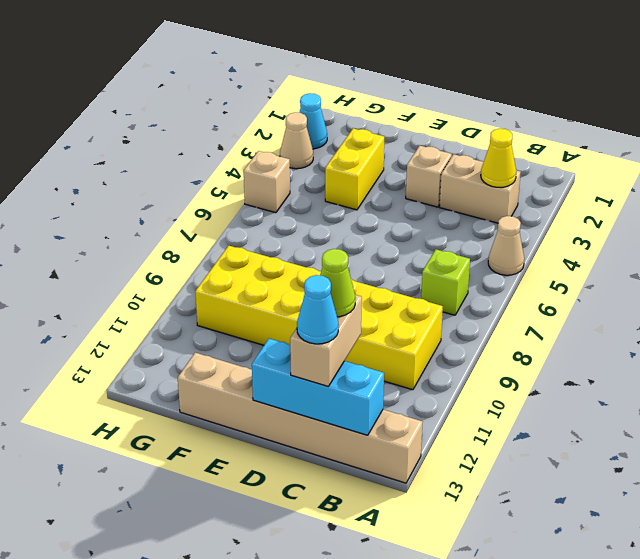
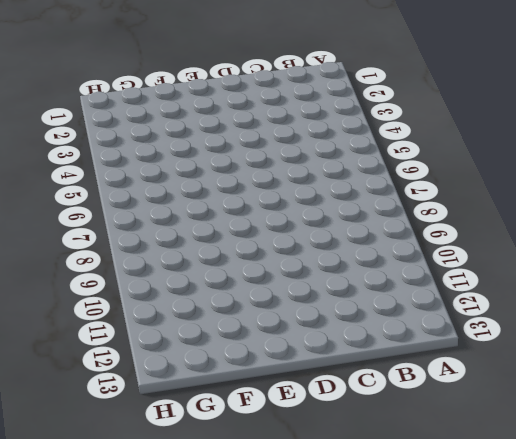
none -> tan cone A5 level 1
none -> tan brick A13:F13 level 1
none -> tan brick B3:C3 level 1

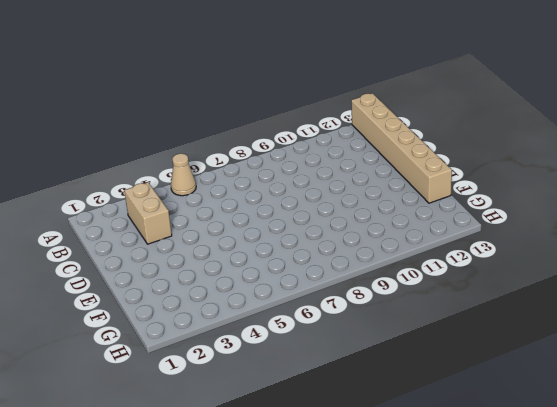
none -> lime brick B7 level 1
none -> yellow brick B9:G10 level 1
none -> tan brick D3 level 1

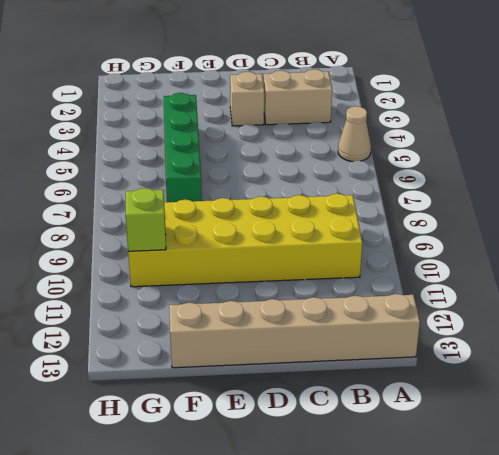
green brick F4:F7 level 1 -> yellow brick F3:F4 level 1
lime brick G10 level 2 -> lime brick B7 level 1
none -> cyan cone H2 level 1
none -> tan cone H3 level 1
none -> tan brick H5 level 1

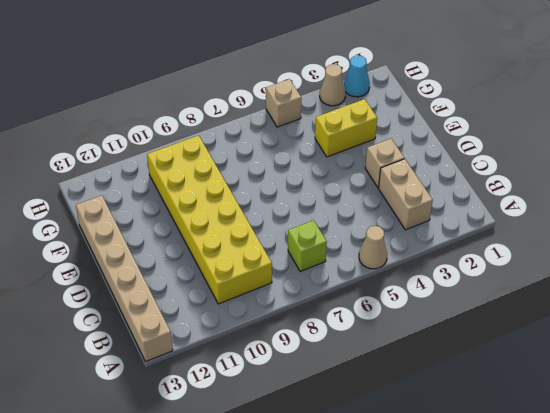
none -> yellow cone B3 level 2
none -> cyan brick B13:D13 level 2
none -> tan brick C12:C13 level 3

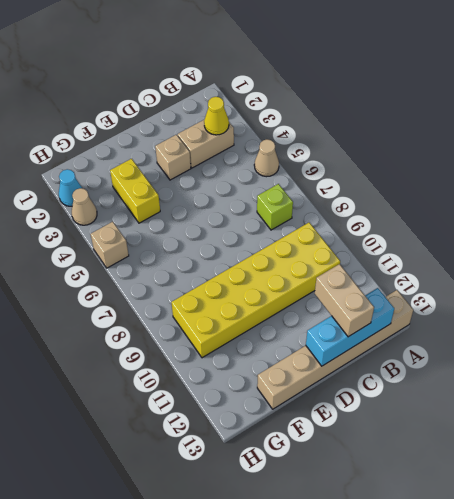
none -> lime cone C12 level 4
none -> cyan cone C13 level 4

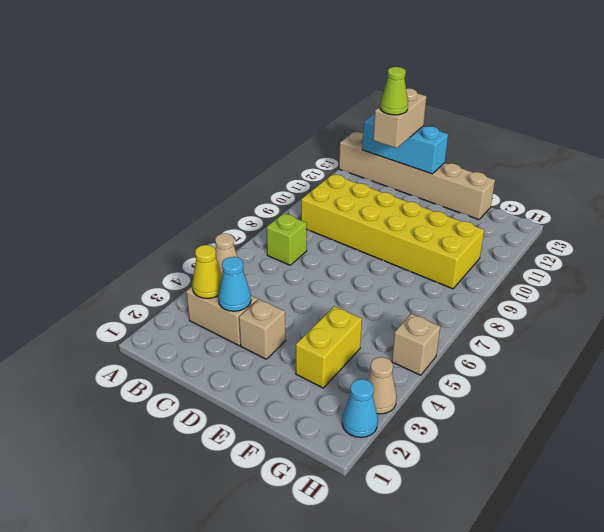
cyan cone C3 level 2 -> cyan cone C13 level 4

